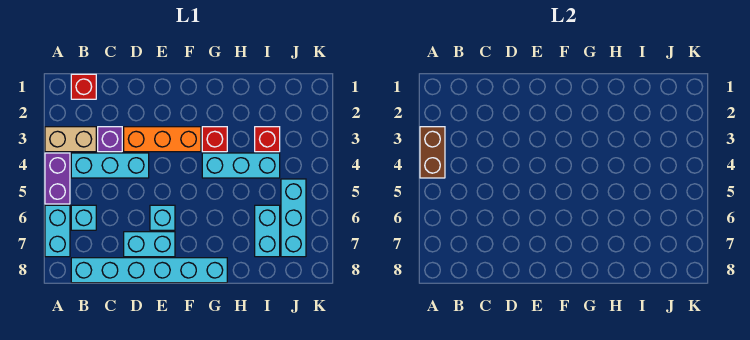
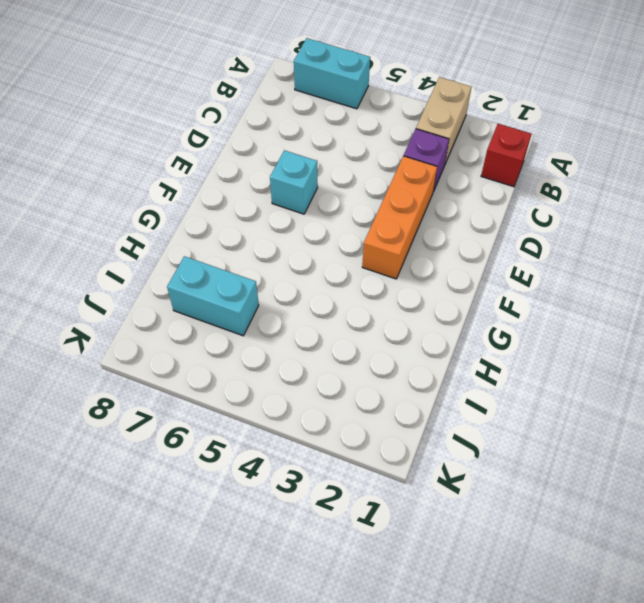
none -> purple brick A4:A5 level 1
none -> cyan brick B4:D4 level 1
none -> cyan brick B6 level 1

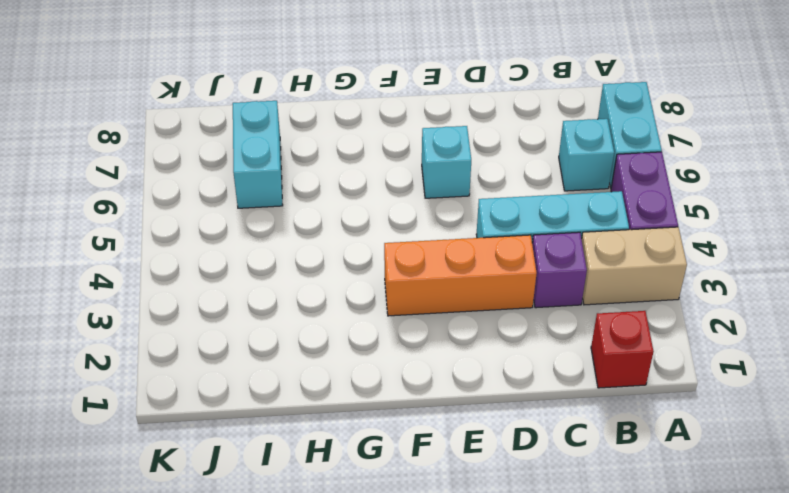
none -> cyan brick B8:G8 level 1
none -> cyan brick D7:E7 level 1
none -> red brick G3 level 1

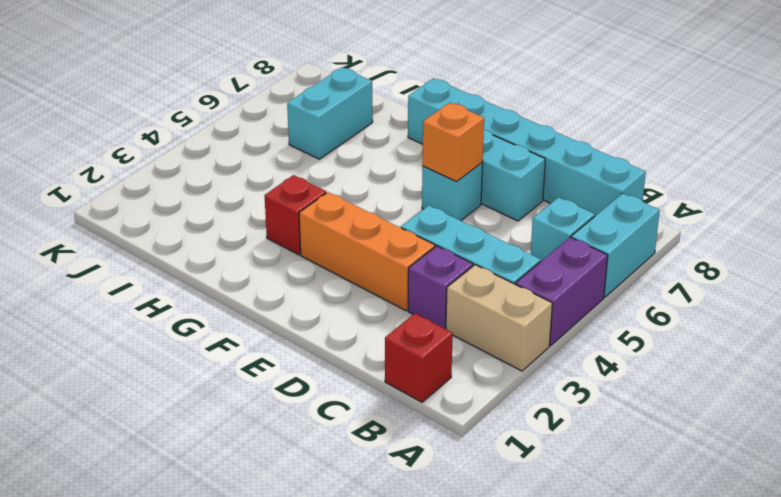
orange brick E6 level 2 -> none
none -> cyan brick G4:I4 level 1
none -> red brick I3 level 1
none -> cyan brick J5:J7 level 1

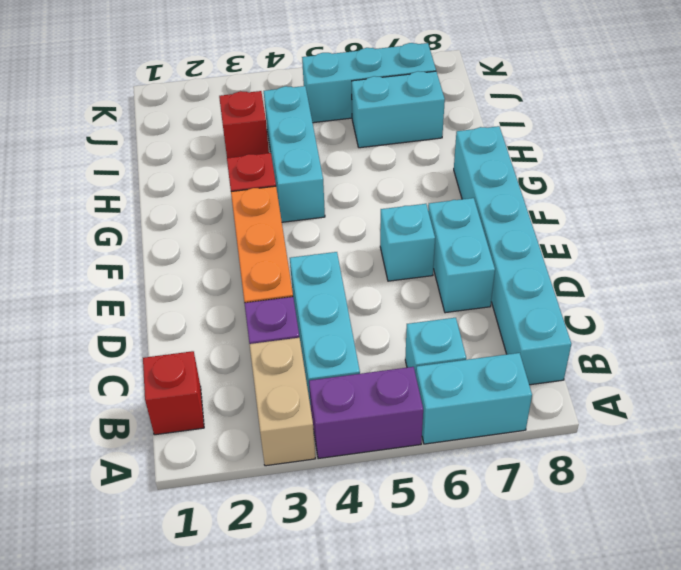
none -> brown brick A3:A4 level 2

